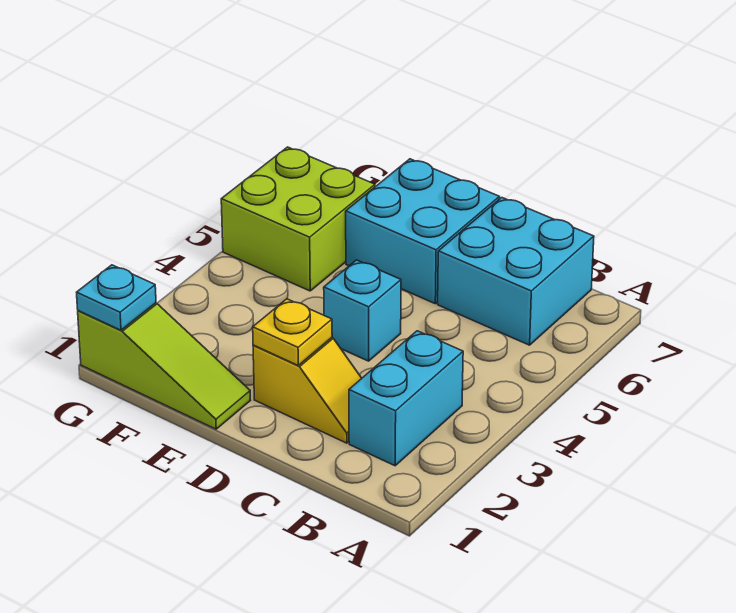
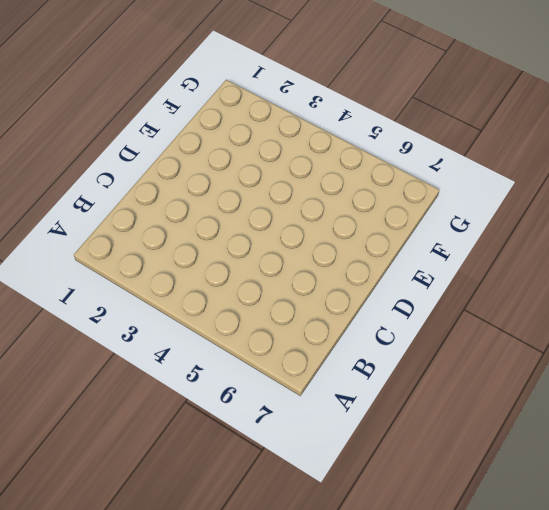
none -> cyan brick B2:B3 level 1
none -> cyan brick B6:C7 level 1

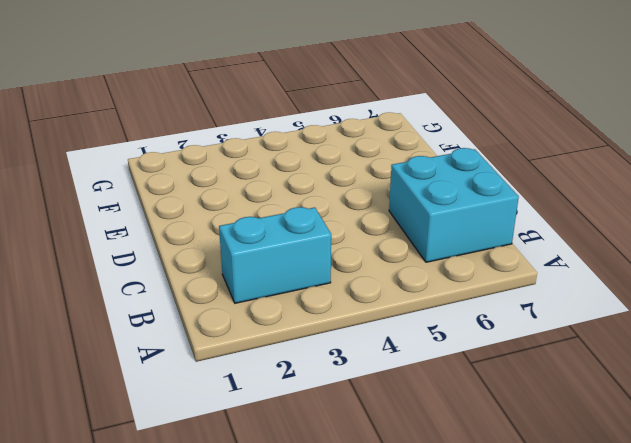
none -> yellow slope C2:D2 level 1 top D
none -> cyan brick D4 level 1

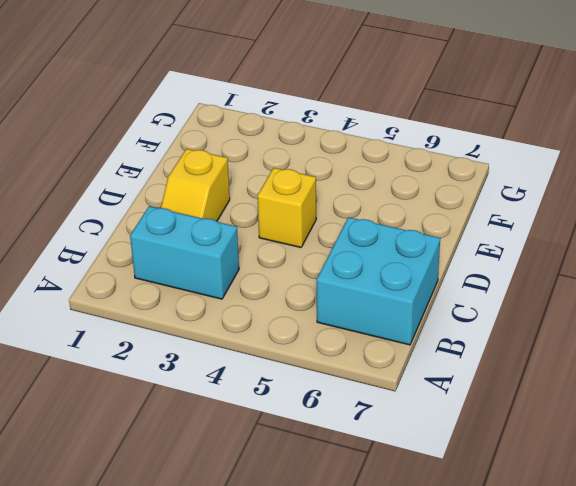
yellow brick D4 level 1 -> cyan brick D4 level 1
none -> cyan brick D6:E7 level 1
none -> lime slope E1:G1 level 1 top G

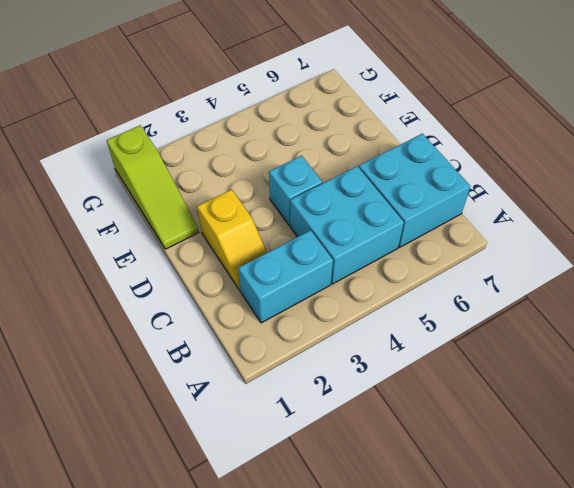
cyan brick B4:C5 level 1 -> cyan brick D6:E7 level 1
none -> lime brick F5:G6 level 1
none -> yellow plate D2 level 2

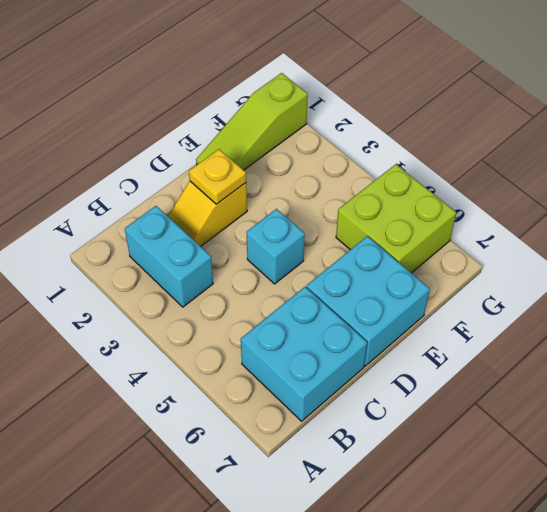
none -> cyan plate G1 level 2

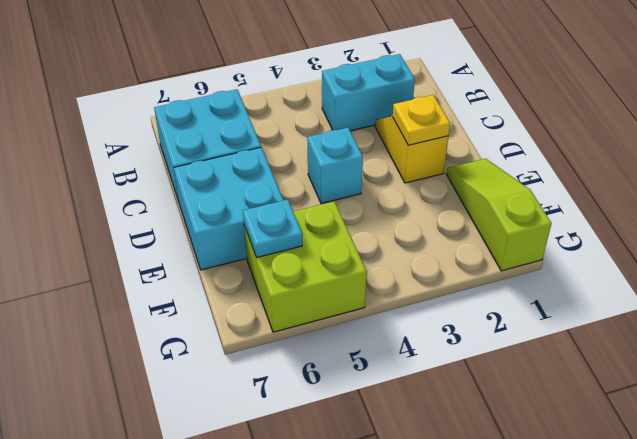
cyan plate F6 level 2 -> cyan plate G1 level 2

